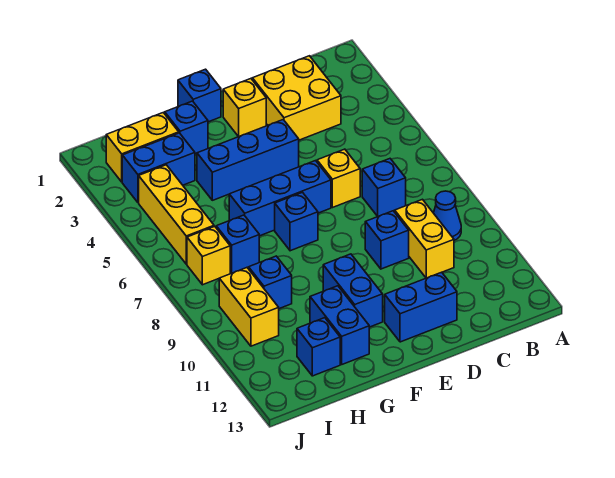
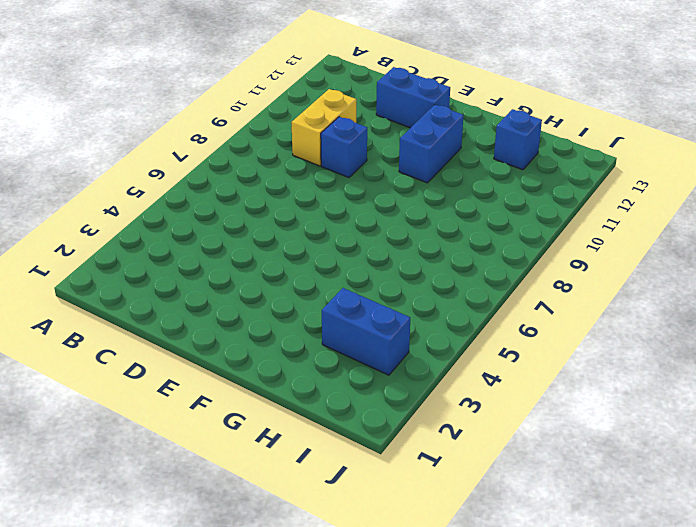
none -> blue cone B9 level 1
none -> yellow brick C2:D3 level 1
none -> blue brick C7 level 1

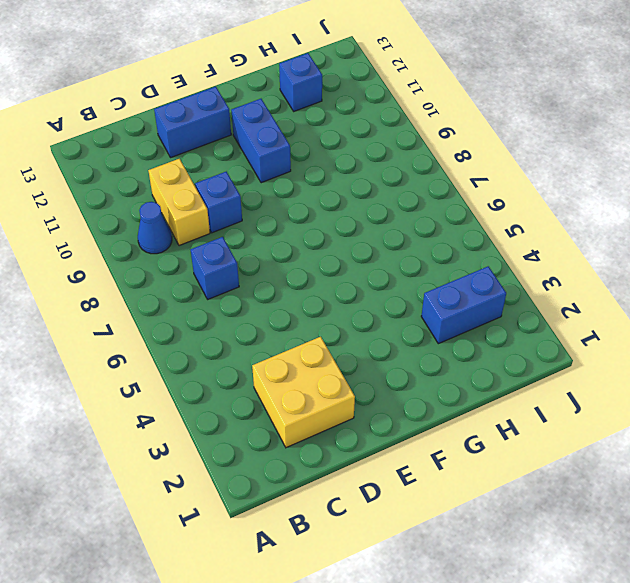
none -> yellow brick D6 level 1
none -> yellow brick E2 level 1
none -> blue brick E4:G4 level 1

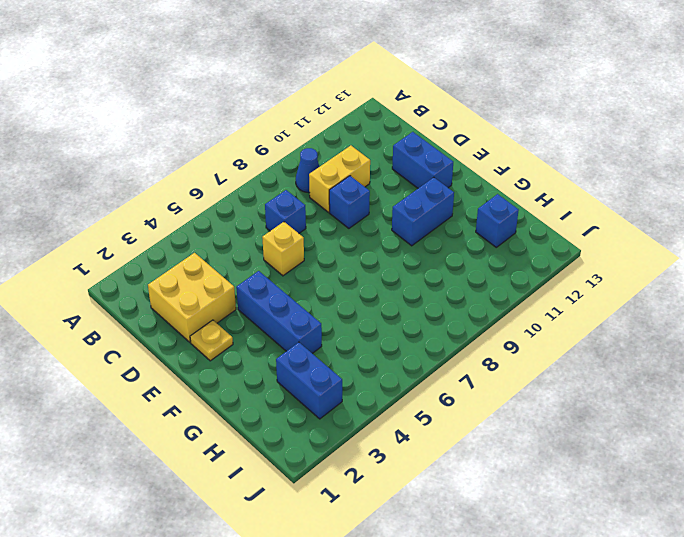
yellow plate E2 level 1 -> yellow brick E2 level 1
none -> blue brick E6:G6 level 1
none -> blue brick F1 level 1
none -> blue brick F7 level 1

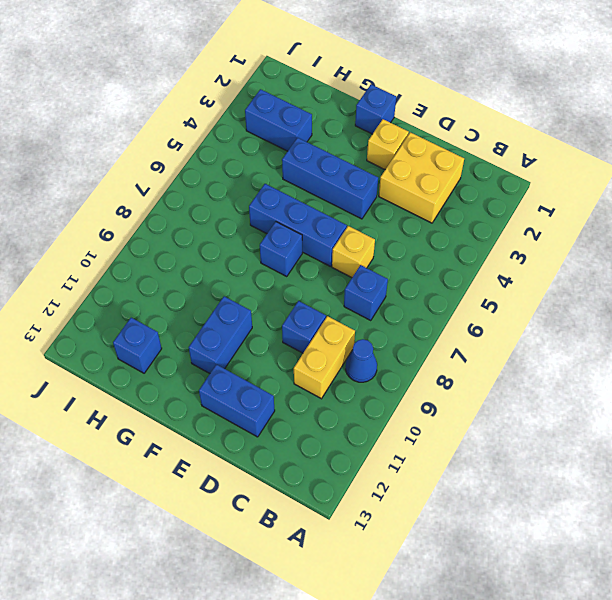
none -> blue brick G2 level 1
none -> blue brick G11:G12 level 1
none -> yellow brick H2:I2 level 1

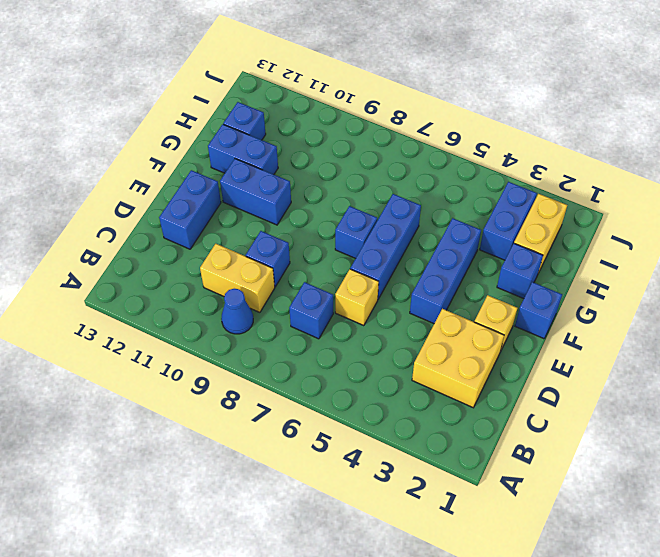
none -> blue brick H7 level 1
none -> blue brick H9 level 1
none -> yellow brick I4:I6 level 1

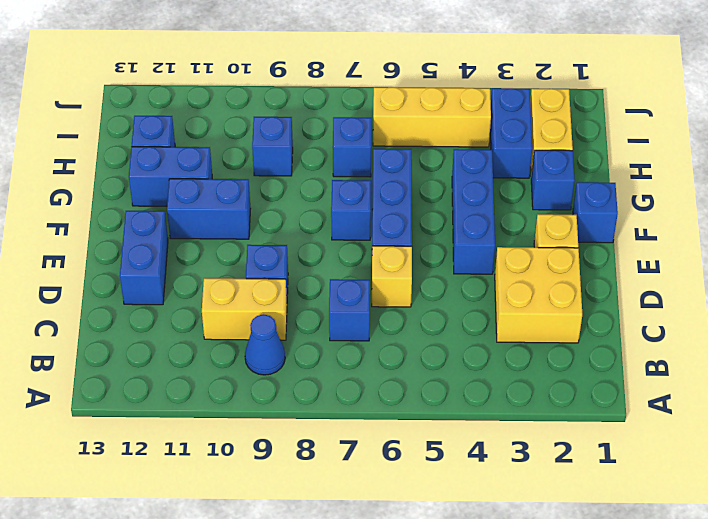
none -> yellow brick I7 level 1
none -> yellow brick I9:I10 level 1

